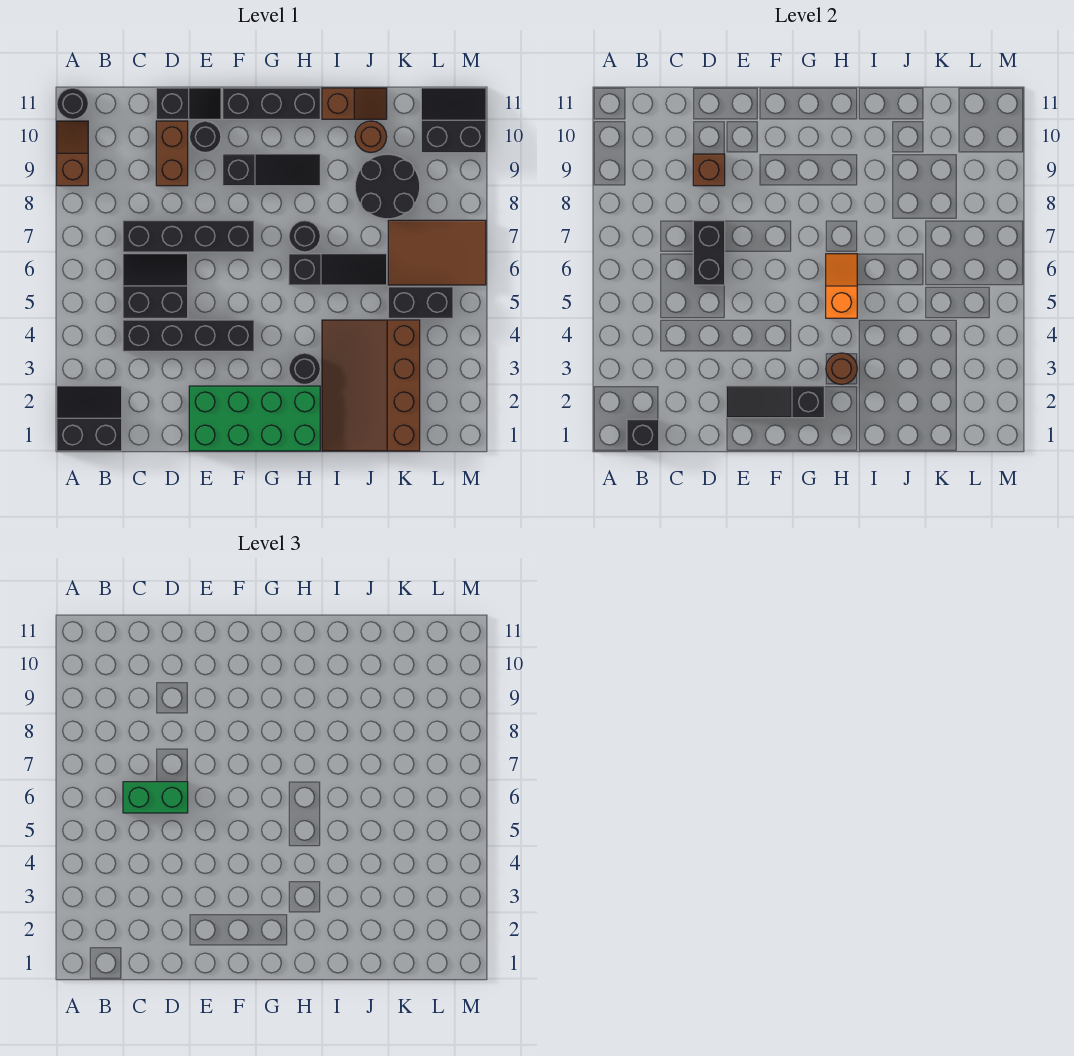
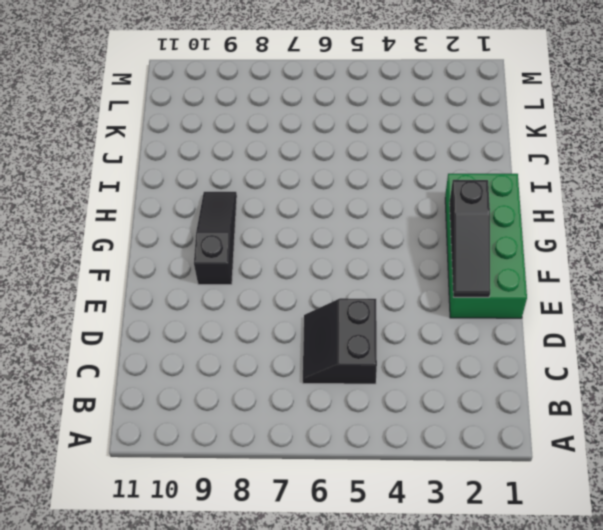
none -> black slope A1:B2 level 1 top 1
none -> brown slope A9:A10 level 1 top 9
none -> black round brick A11 level 1

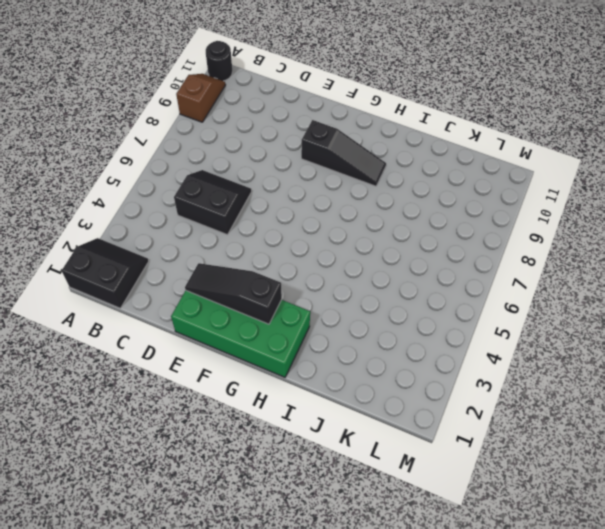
none -> black brick C4:F4 level 1
none -> black brick C7:F7 level 1
none -> brown brick D9:D10 level 1

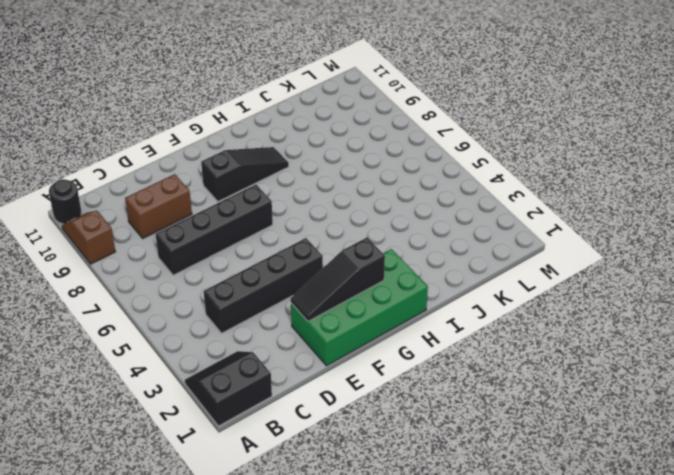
brown brick C9:D9 level 1 -> brown brick D9:D10 level 1
none -> black slope C5:D6 level 1 top 5
none -> black slope D11:E11 level 1 top D
none -> black round brick E10 level 1

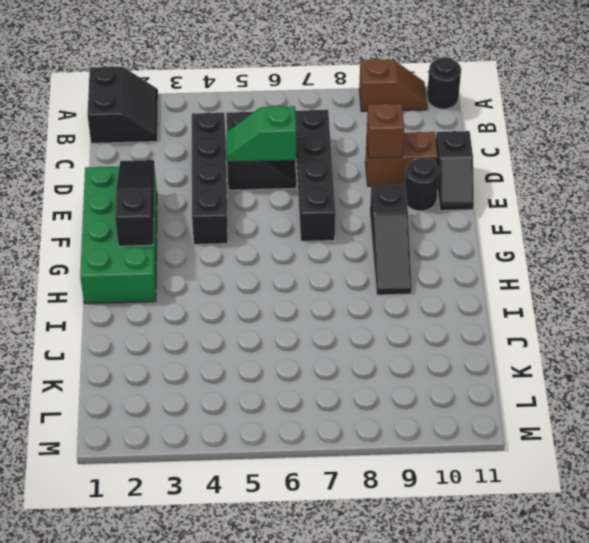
green slope D5:D6 level 2 top 6 -> black brick D6:D7 level 2
none -> black brick F11:H11 level 1
none -> black round brick H3 level 1
none -> black slope H6:J6 level 1 top H

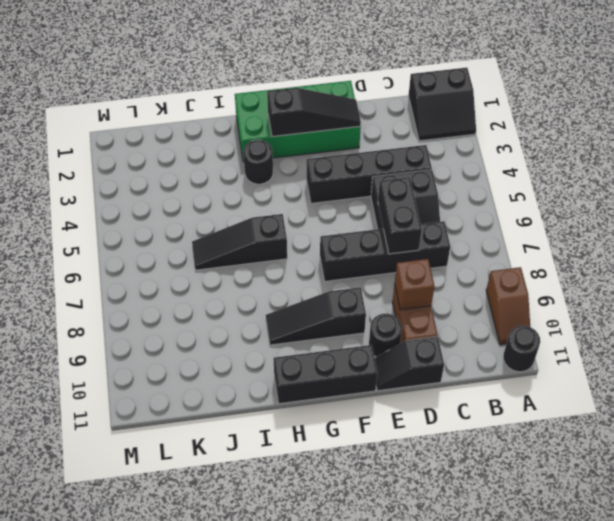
none -> black round brick H7 level 1
none -> brown slope I1:K4 level 1 top K
none -> brown slope I11:J11 level 1 top I

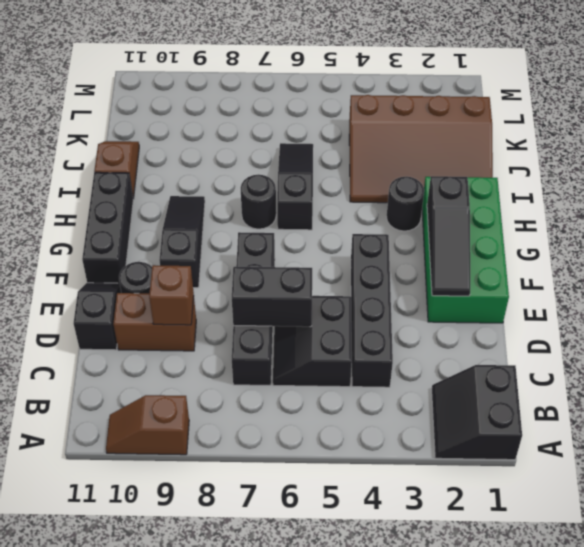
none -> black round brick A11 level 1
none -> black round brick J8:K9 level 1
none -> brown round brick J10 level 1

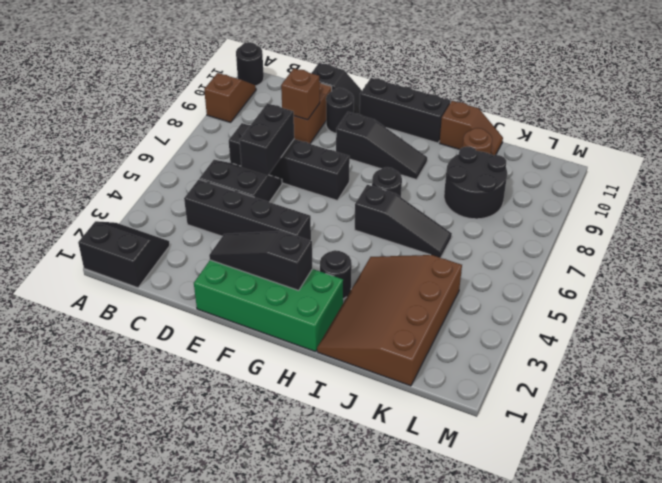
none -> black brick K5:L5 level 1
none -> brown tile K6:M7 level 1
none -> black slope L10:M11 level 1 top 10

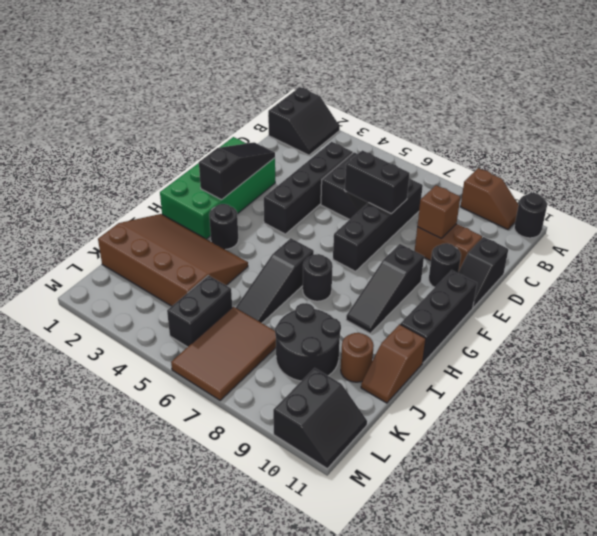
none -> black brick B1 level 2
none -> brown round brick H3 level 2
none -> orange slope H5:H6 level 2 top 5

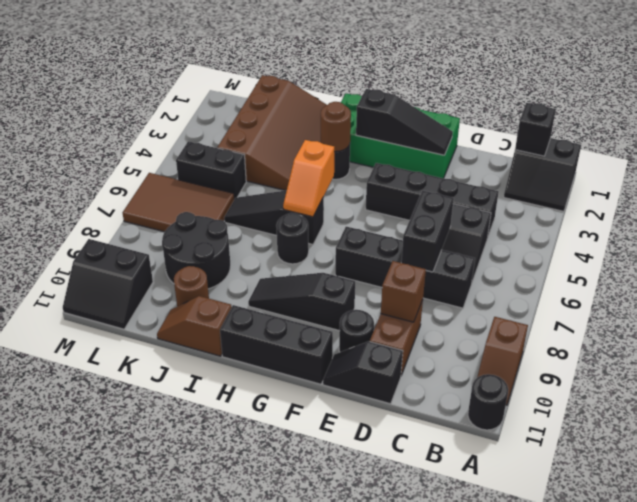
none -> green brick C6:D6 level 3

